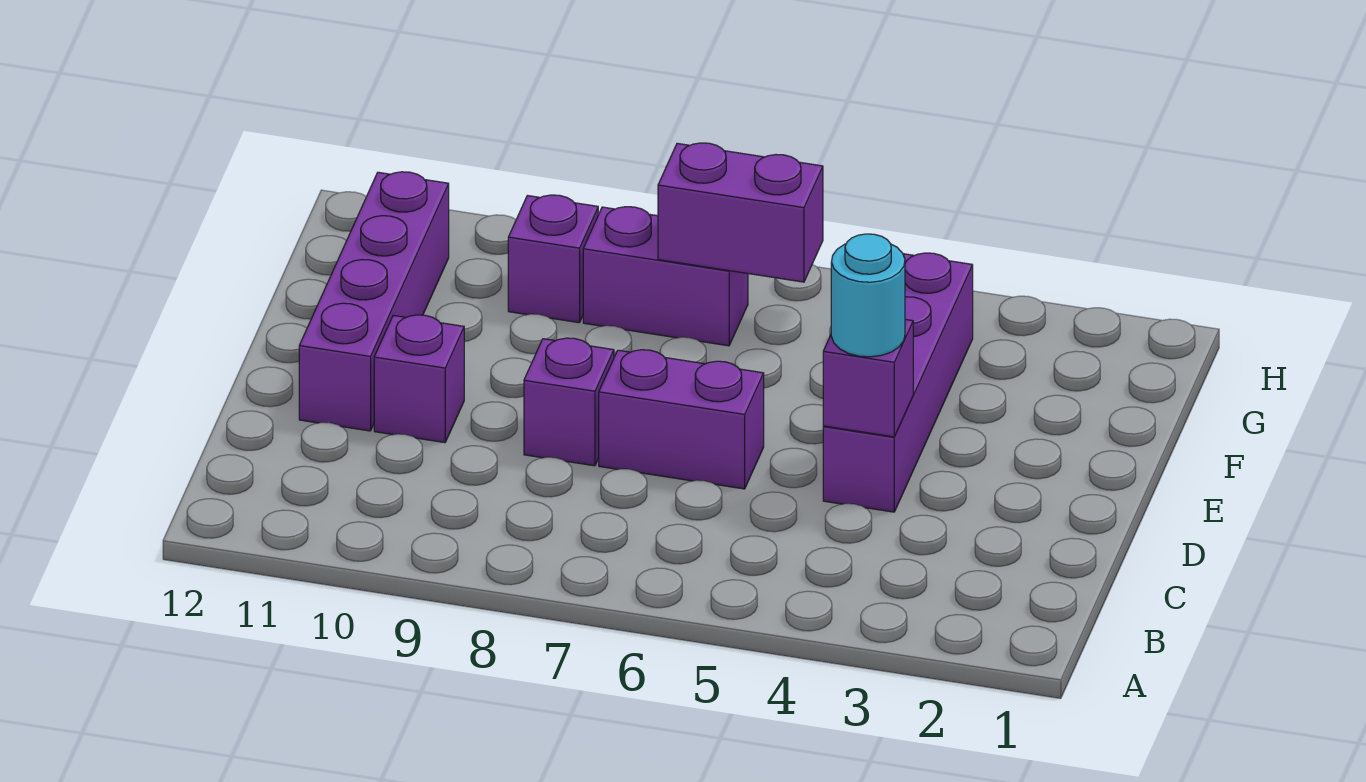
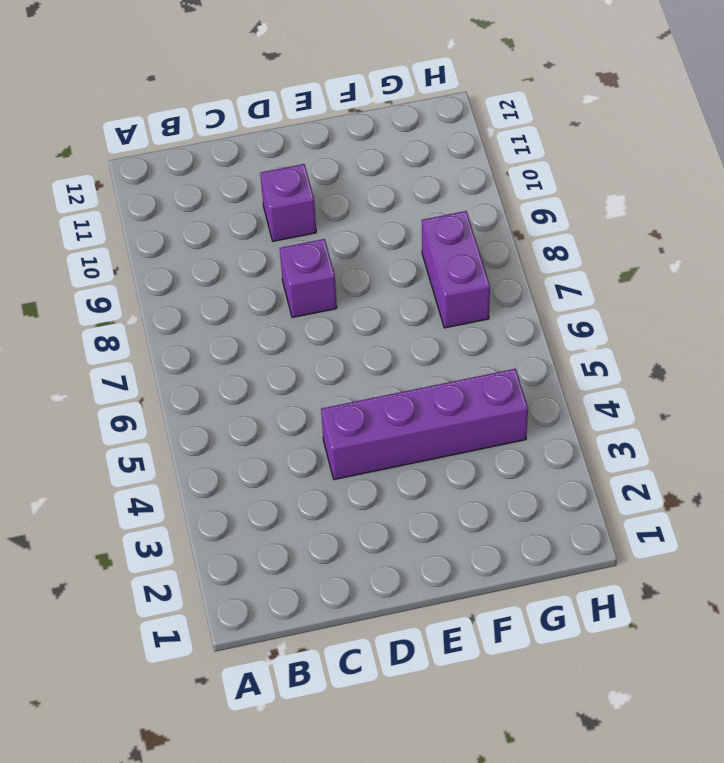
none -> purple brick D6:D7 level 1
none -> purple brick D11:G11 level 1

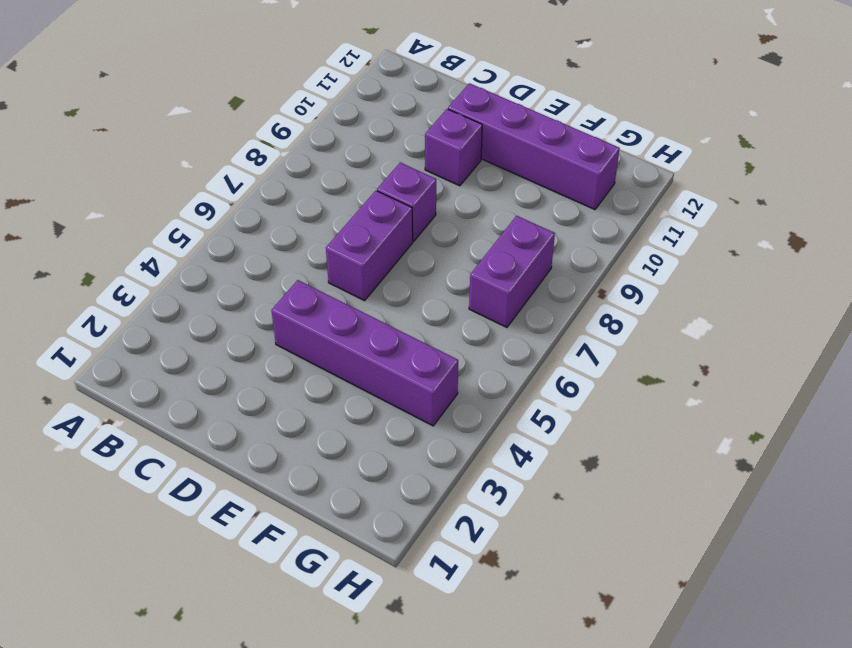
none -> purple brick G9 level 1
none -> purple brick D4 level 2

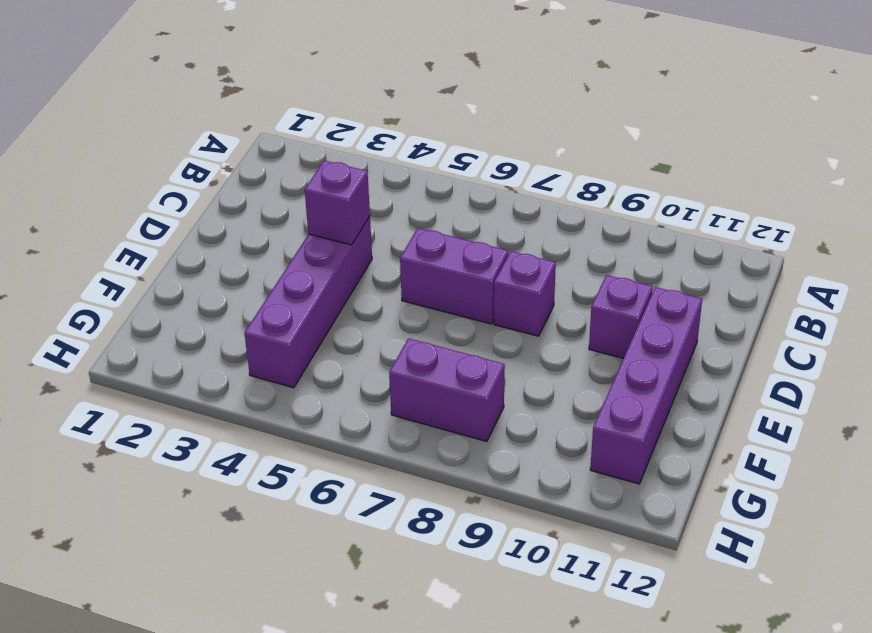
none -> purple brick G9 level 1
none -> purple brick G6:G7 level 2

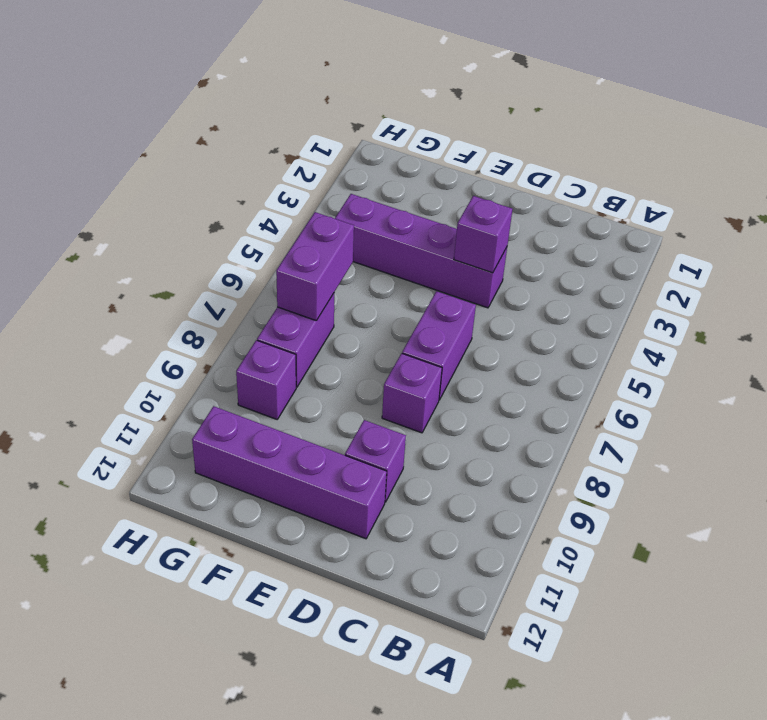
none -> cyan round brick D4 level 3

